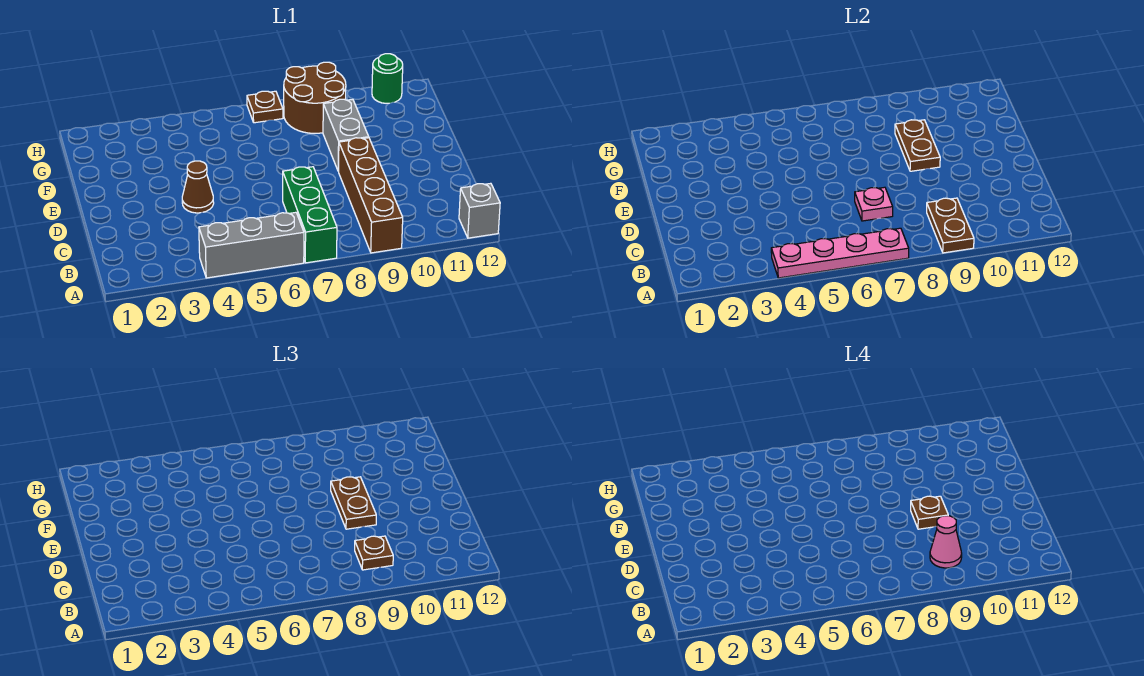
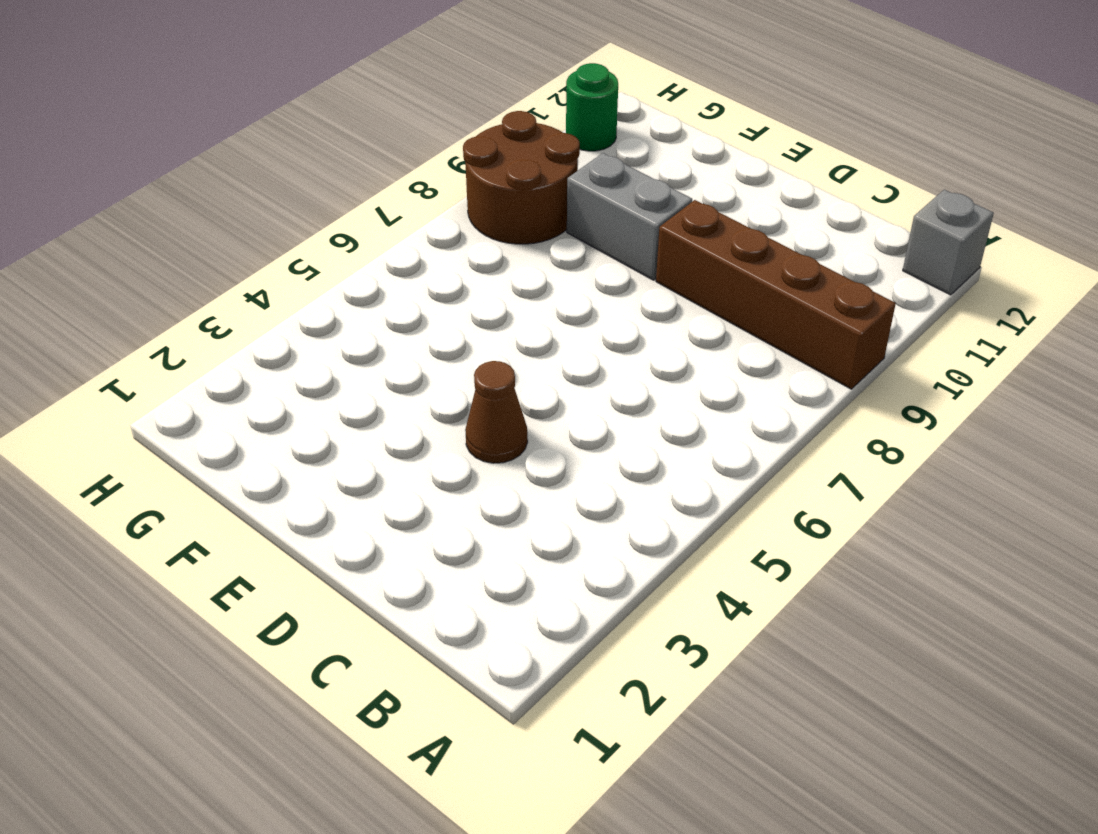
none -> grey brick A4:A6 level 1
none -> green brick A7:C7 level 1
none -> brown plate H7 level 1

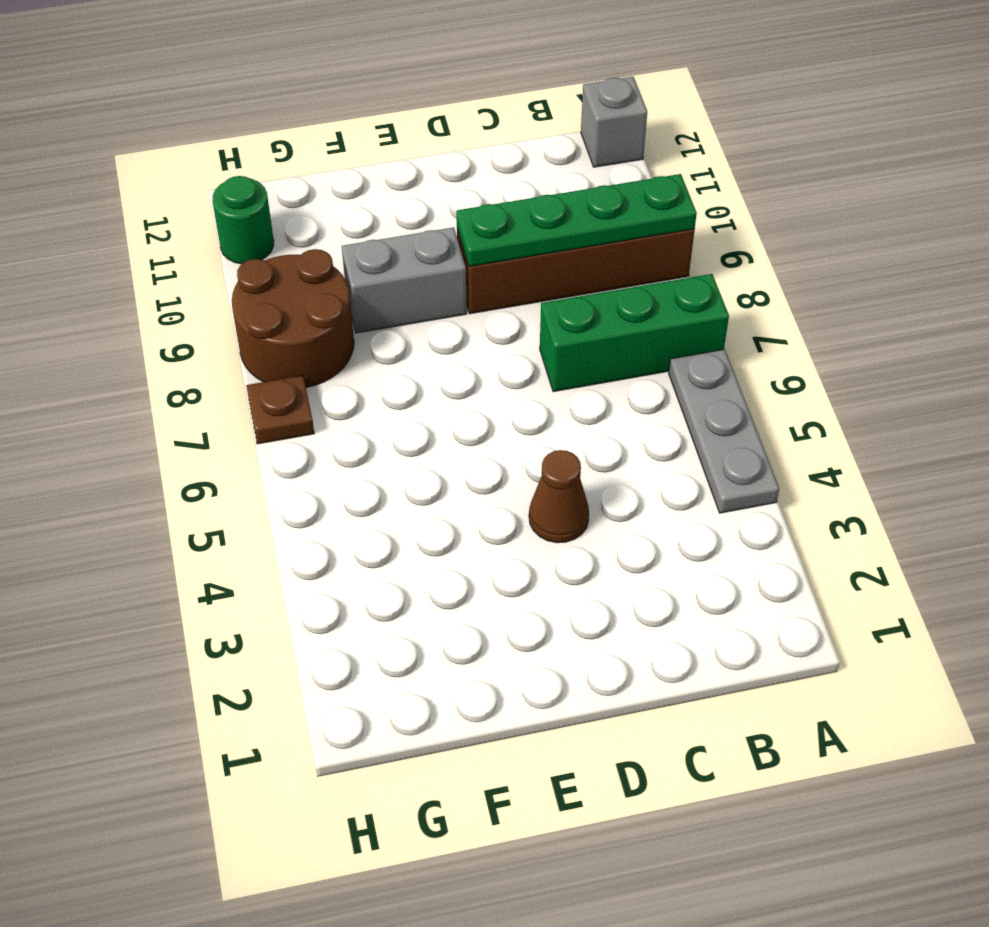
grey plate A4:A6 level 1 -> grey brick A4:A6 level 1
green plate A9:D9 level 2 -> brown plate A9:B9 level 2
none -> pink plate A4:A7 level 2
none -> pink plate C7 level 2
none -> brown plate E9:F9 level 2

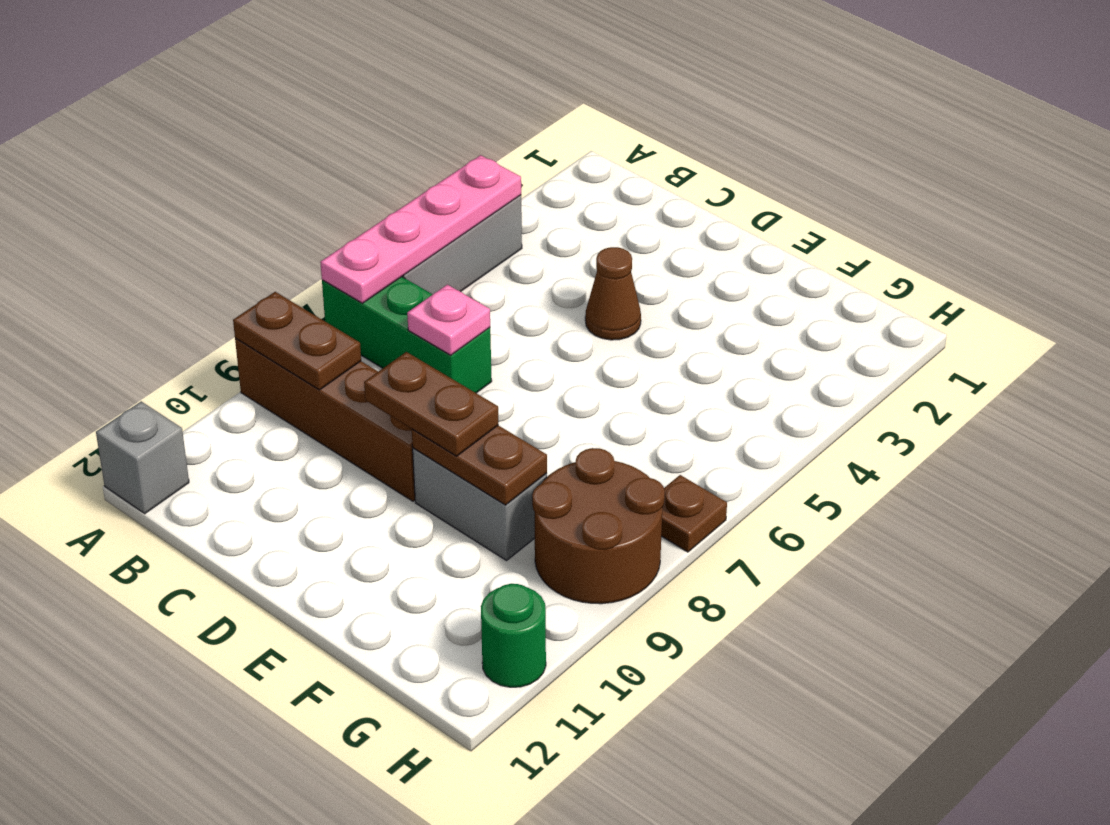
none -> brown plate B9 level 3
none -> pink cone B9 level 4
none -> brown plate D9 level 4

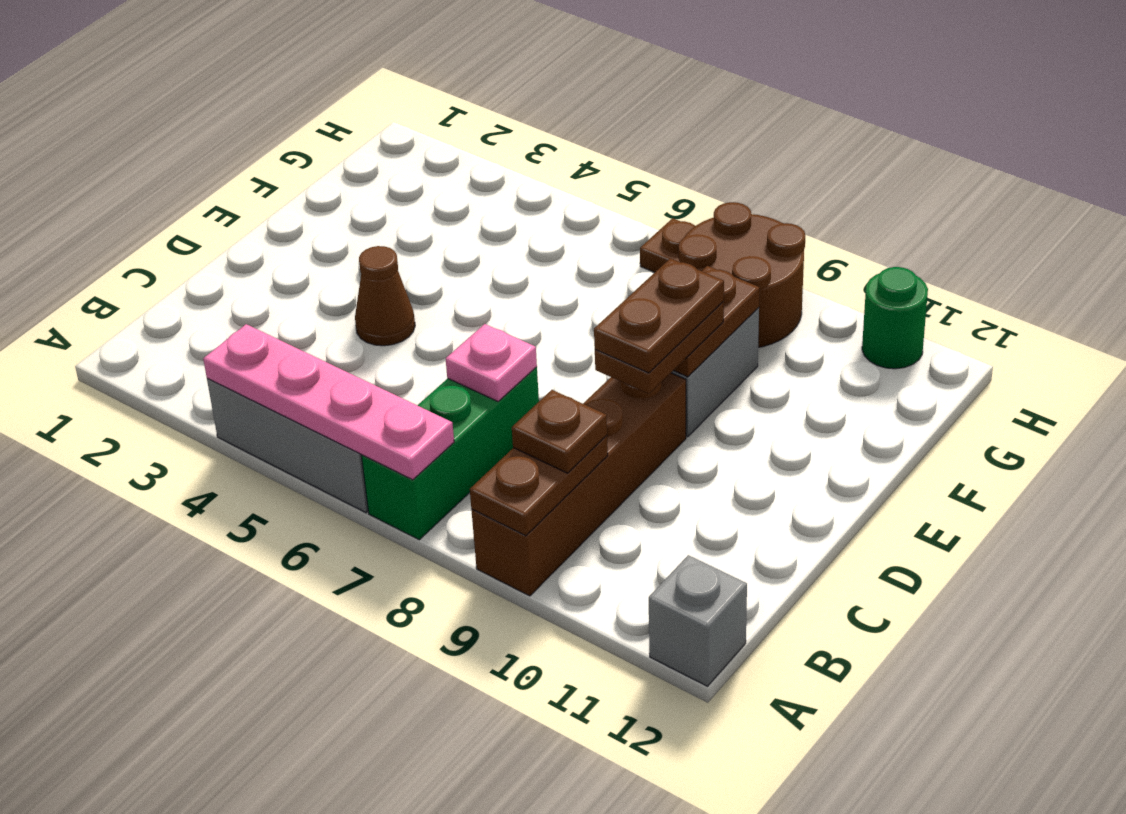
brown plate D9:E9 level 4 -> brown plate D9 level 4
none -> pink cone B9 level 4

